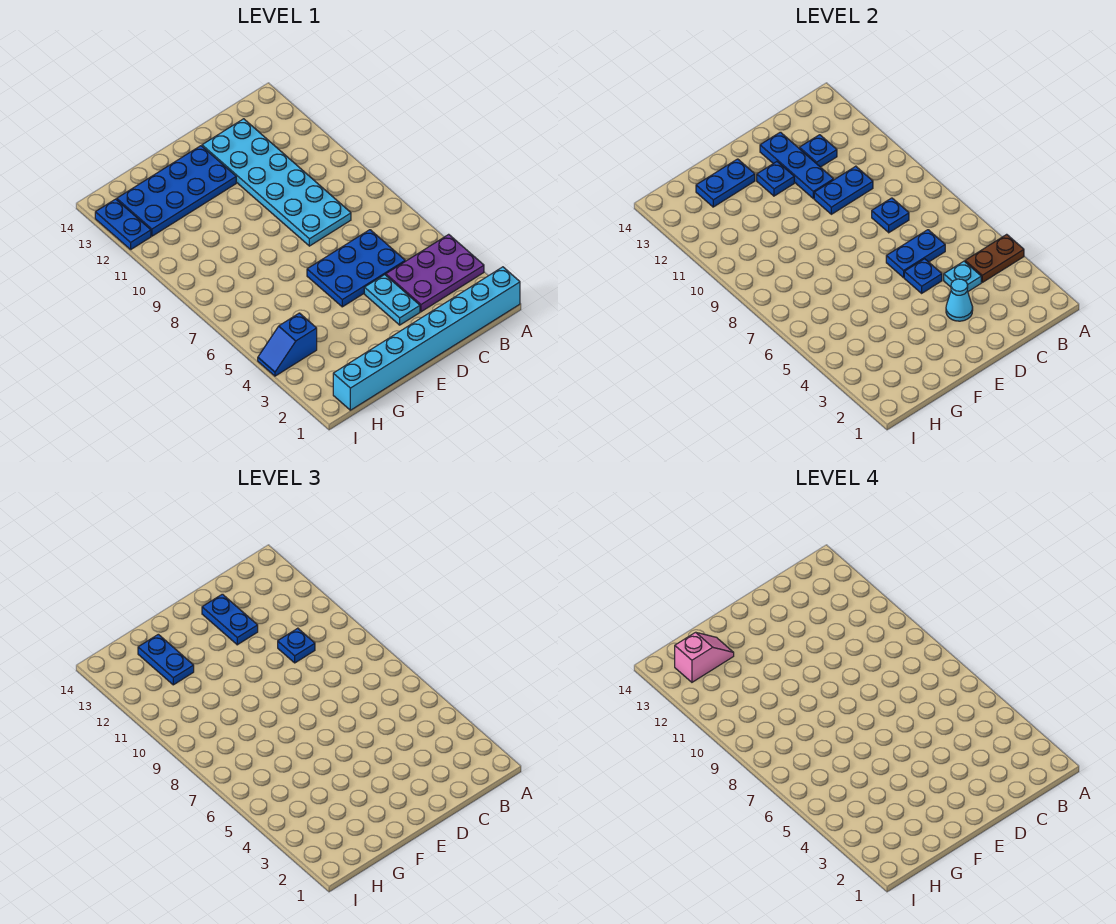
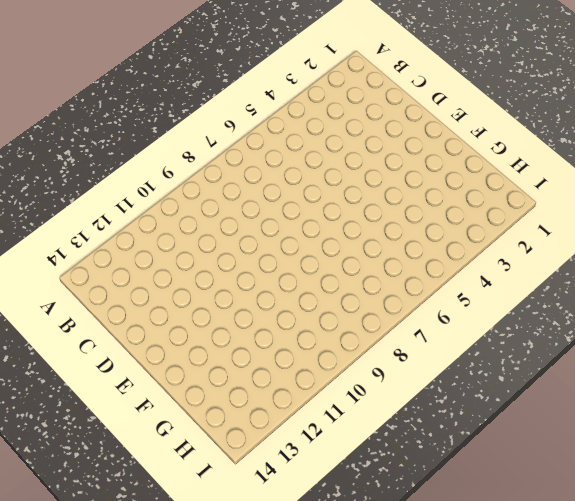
none -> cyan brick A1:H1 level 1
none -> purple plate A3:C4 level 1
none -> blue plate C5:E6 level 1

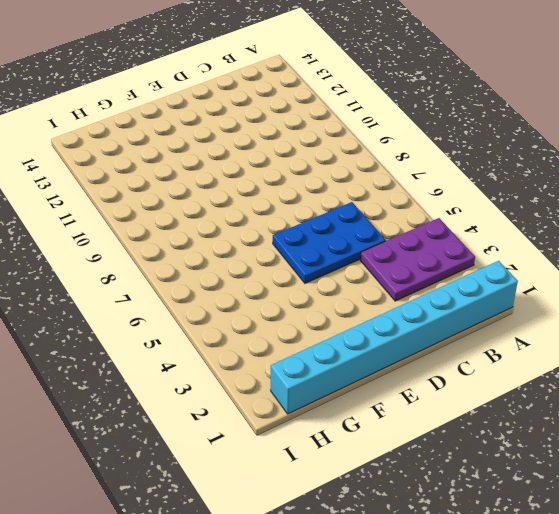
none -> cyan plate C8:D13 level 1
none -> cyan plate D3:D4 level 1
none -> blue plate E12:H13 level 1

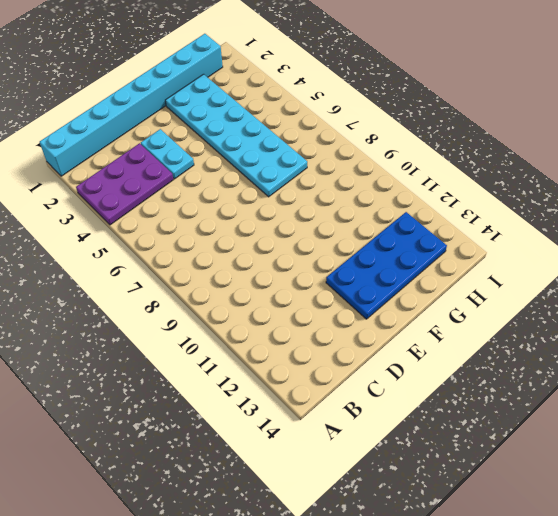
cyan plate F2:G7 level 1 -> cyan plate C8:D13 level 1
none -> blue plate C5:E6 level 1
none -> blue slope H4:I4 level 1 top H
none -> blue plate I12:I13 level 1

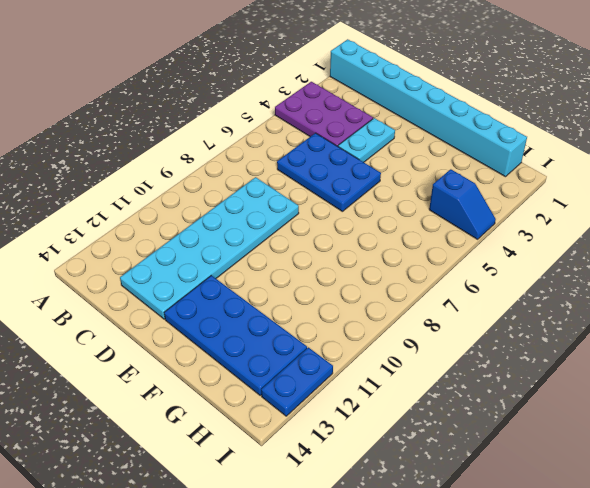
none -> brown plate A4:B4 level 2
none -> cyan plate C4 level 2
none -> blue plate C6:D6 level 2

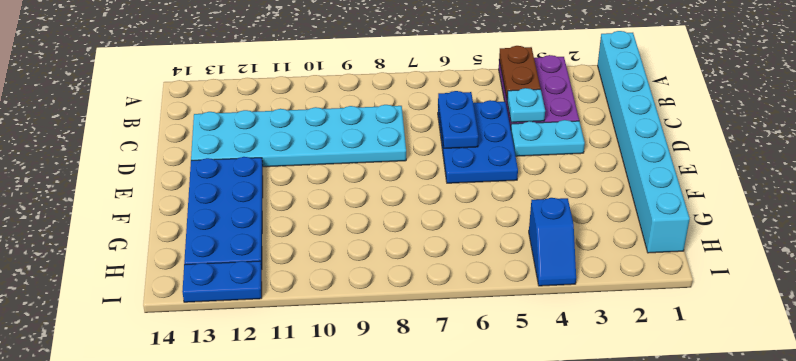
none -> blue plate C8 level 2
none -> blue plate C10:D10 level 2
none -> blue plate C12 level 2

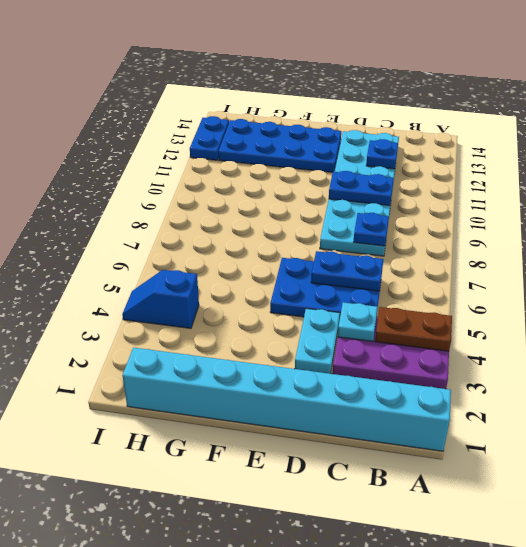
none -> cyan cone D3 level 2
none -> blue plate D5 level 2
none -> blue plate D11:D13 level 2

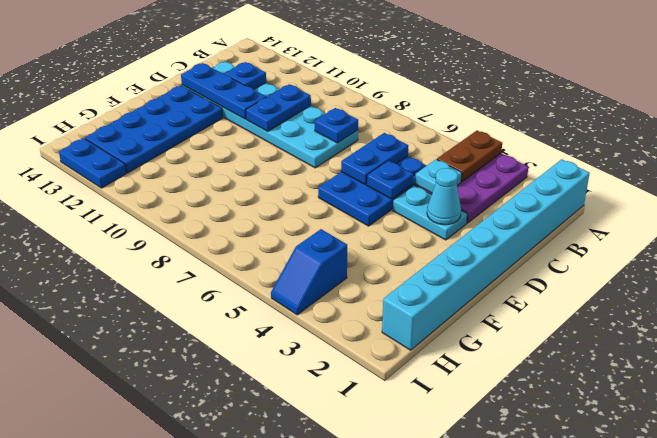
none -> blue plate E12 level 2
none -> blue plate F13:G13 level 2
none -> blue plate C10 level 3

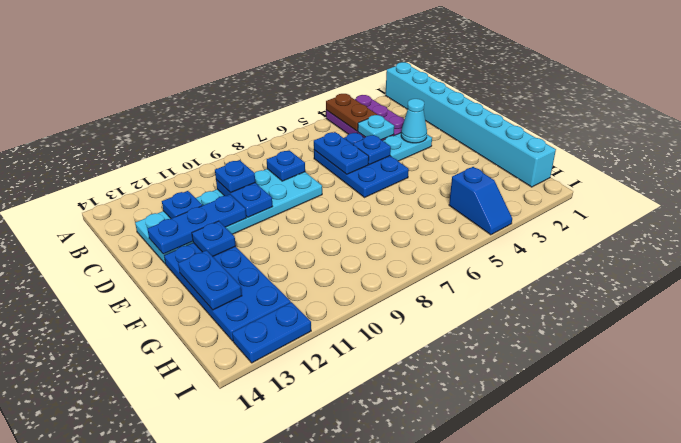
none -> blue plate D12:D13 level 3
none -> blue plate G12:G13 level 3
none -> pink slope G13:H13 level 4 top H

